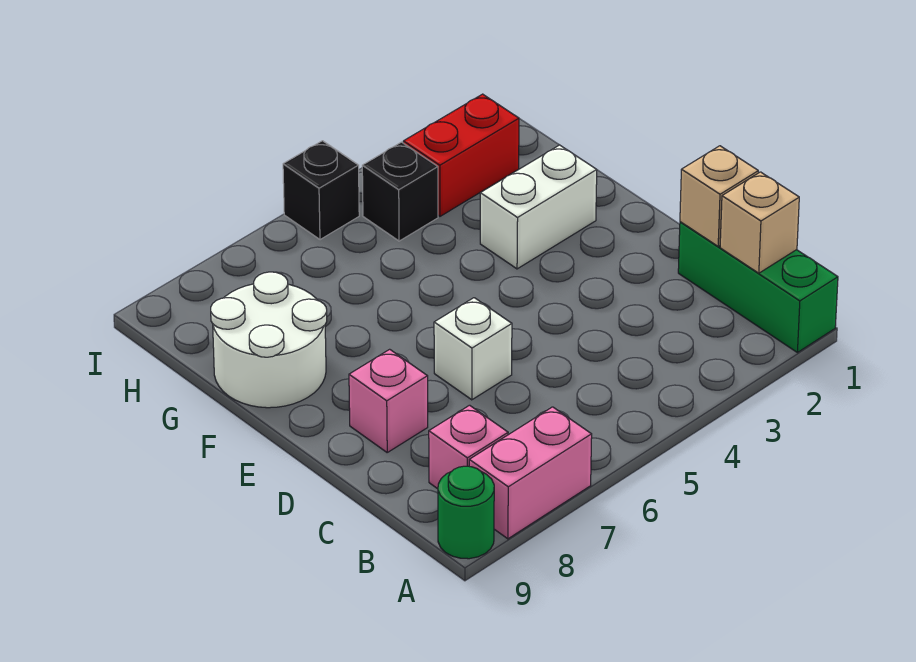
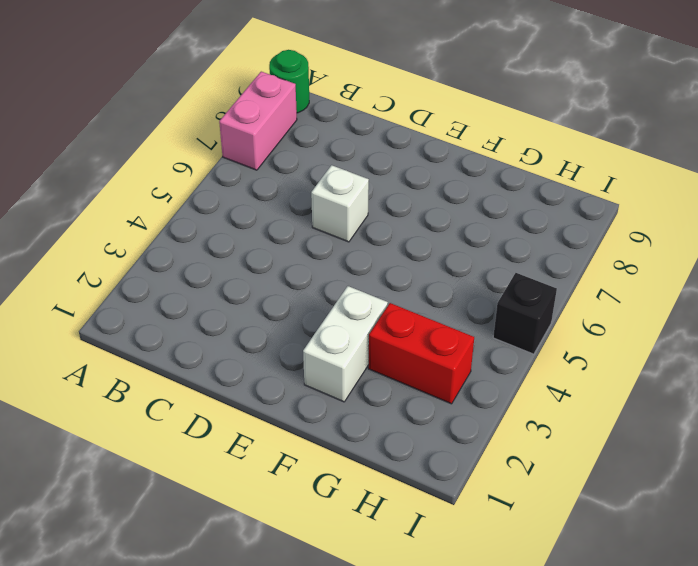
red brick G3:H3 level 1 -> red brick H2:H3 level 1
none -> green brick A1:C1 level 1
none -> pink brick B8 level 1
none -> pink brick D8 level 1

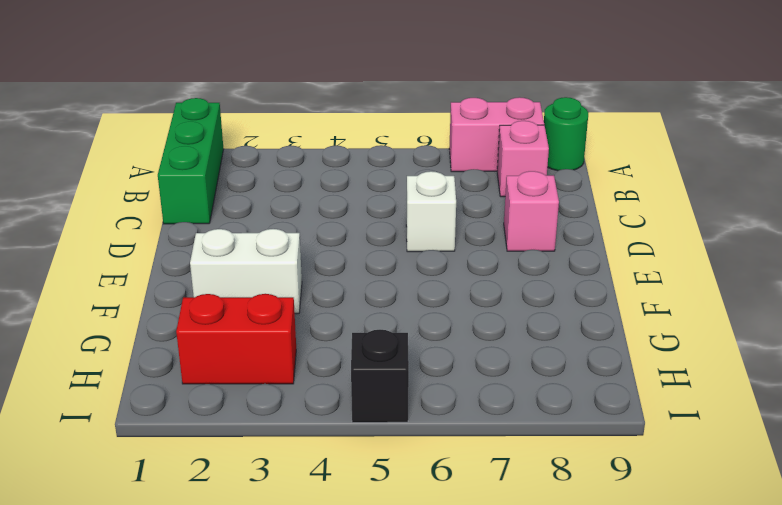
none -> white round brick F8:G9 level 1
none -> black brick H4 level 1
none -> tan brick B1 level 2

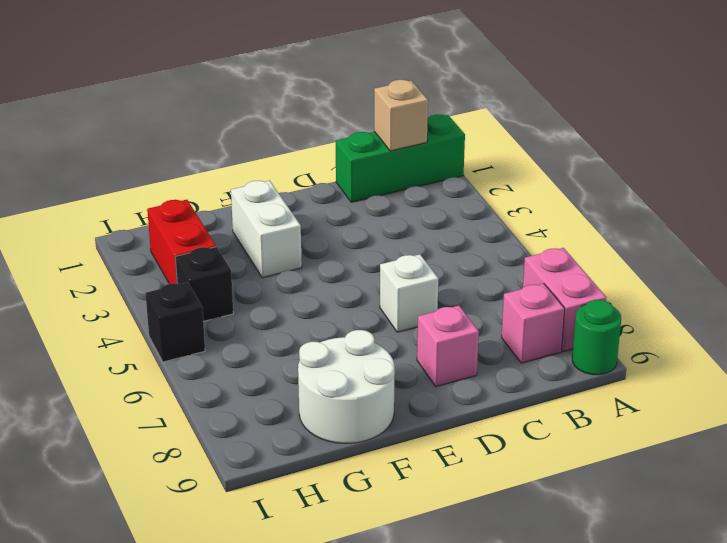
none -> tan brick C1 level 2

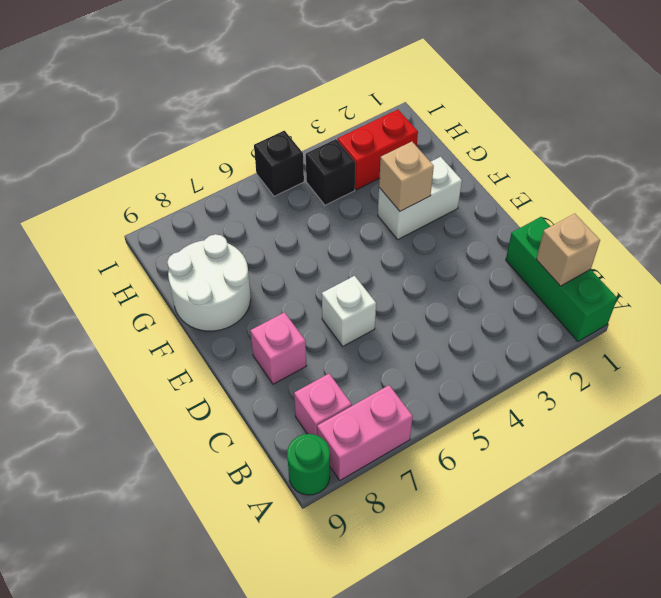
tan brick F3 level 2 -> tan brick C1 level 2

